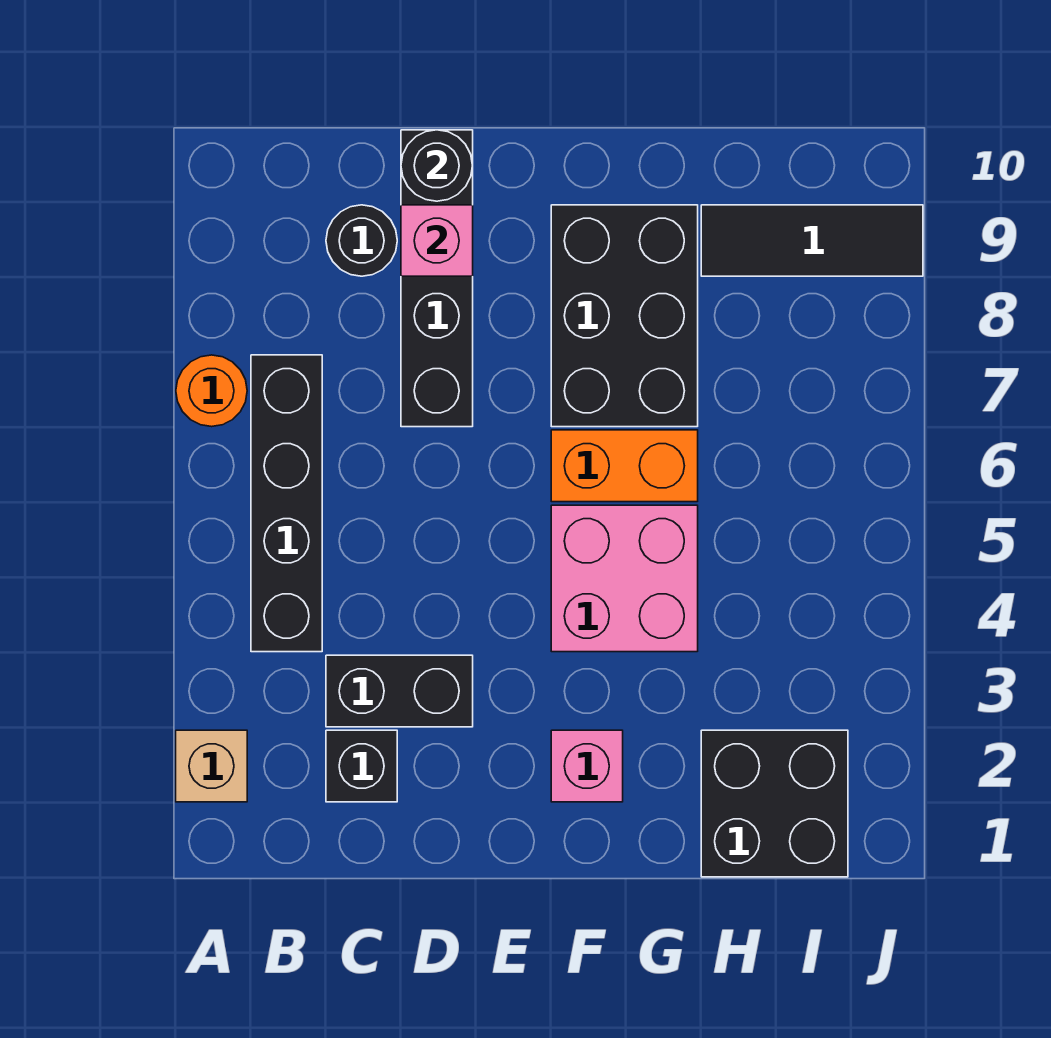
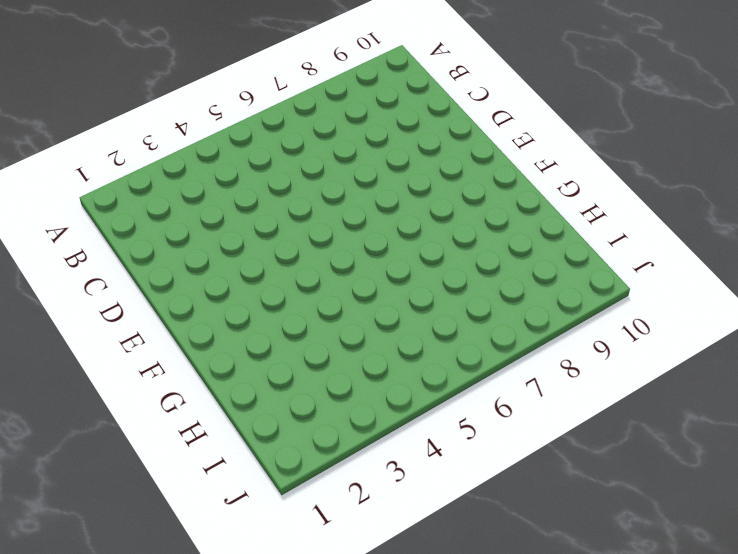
none -> tan brick A2 level 1
none -> orange round brick A7 level 1
none -> black brick B4:B7 level 1

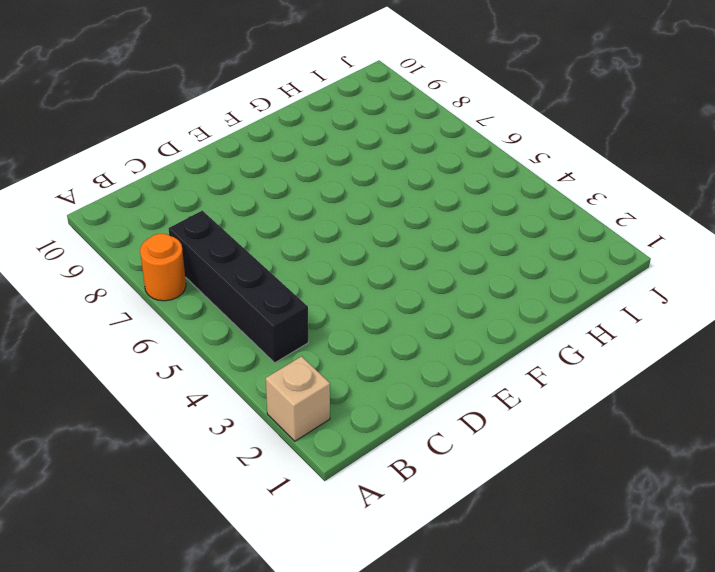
none -> black brick C2 level 1
none -> black brick C3:D3 level 1
none -> black round brick C9 level 1

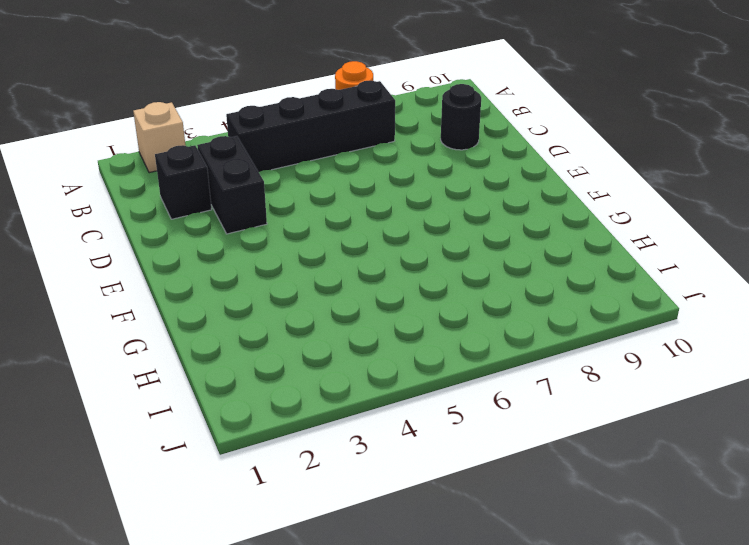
none -> black brick D7:D10 level 1
none -> pink brick F2 level 1
none -> pink brick F4:G5 level 1

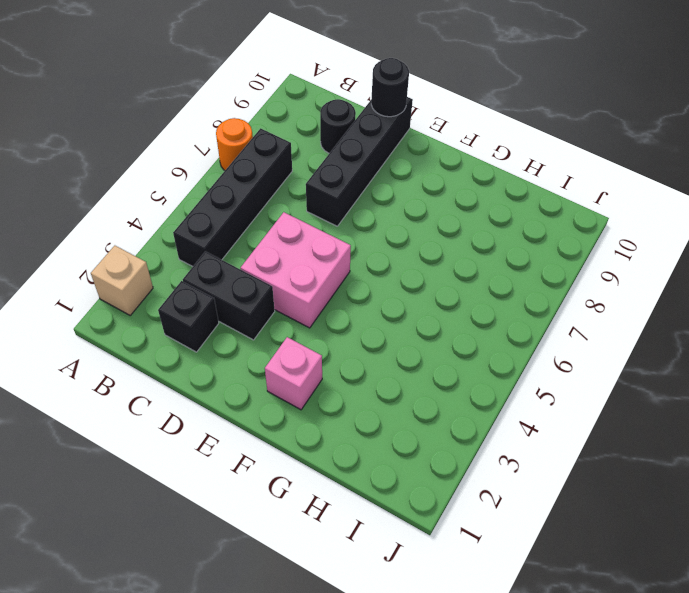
pink brick D4:E5 level 1 -> pink brick F4:G5 level 1
none -> orange brick F6:G6 level 1
none -> black brick F7:G9 level 1
none -> black brick H1:I2 level 1

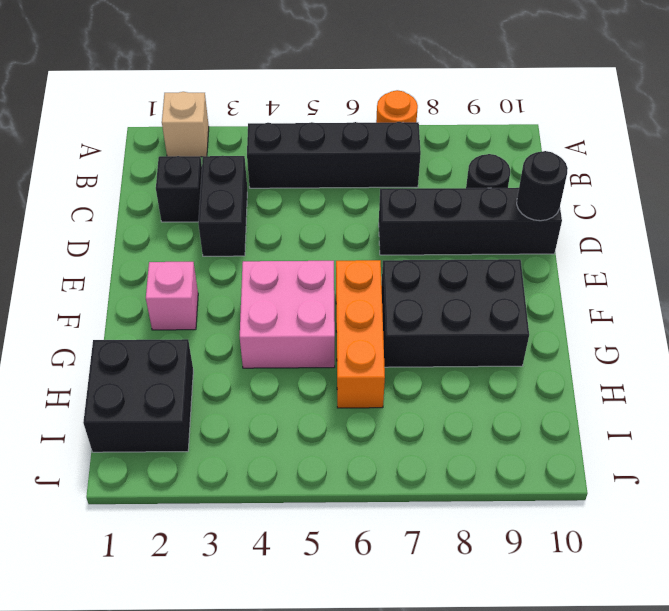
orange brick F6:H6 level 1 -> orange brick F6:G6 level 1
none -> black tile H9:J9 level 1
none -> pink brick D9 level 2

